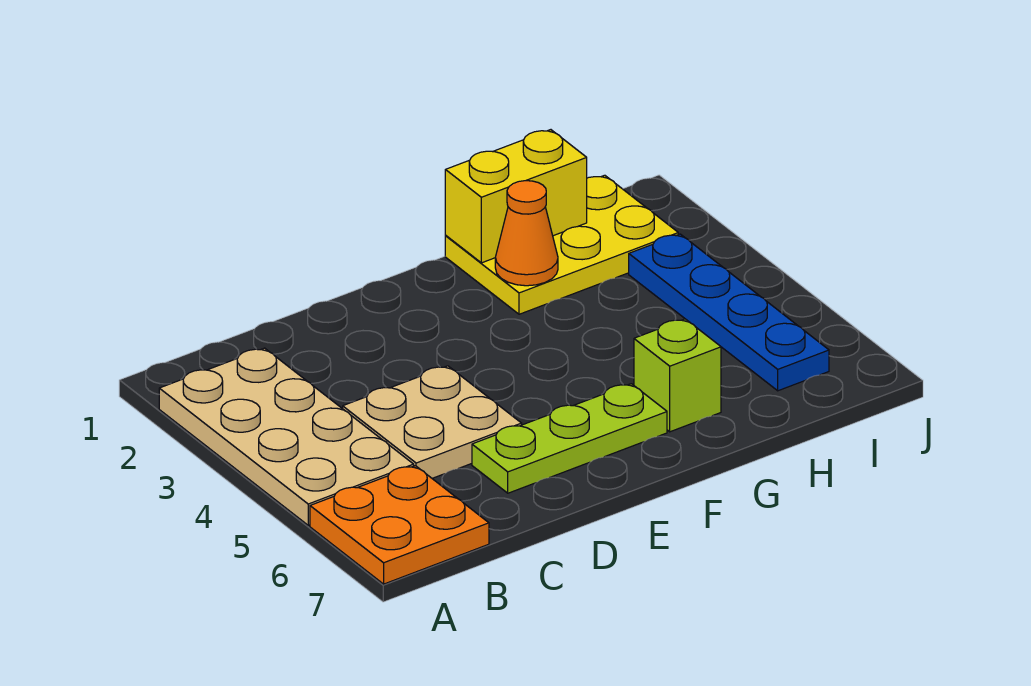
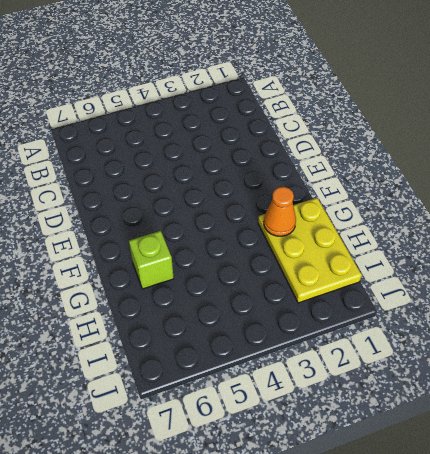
none -> tan plate A2:B5 level 1
none -> orange plate A6:B7 level 1

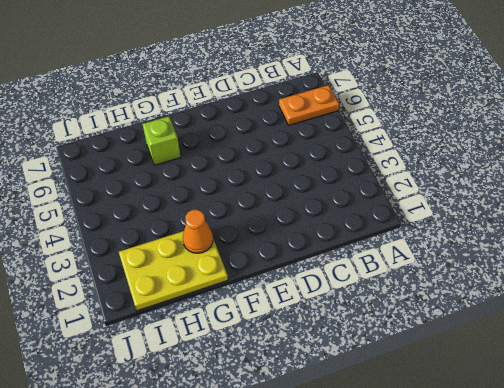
orange plate A6:B6 level 1 -> orange plate A6:B7 level 1
none -> tan plate A2:B5 level 1
none -> tan plate C4:D5 level 1

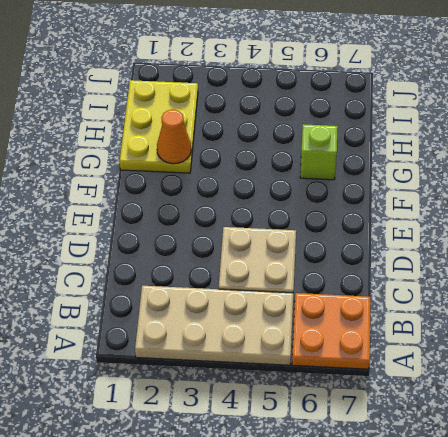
none -> lime plate D6:F6 level 1
none -> blue plate I3:I6 level 1

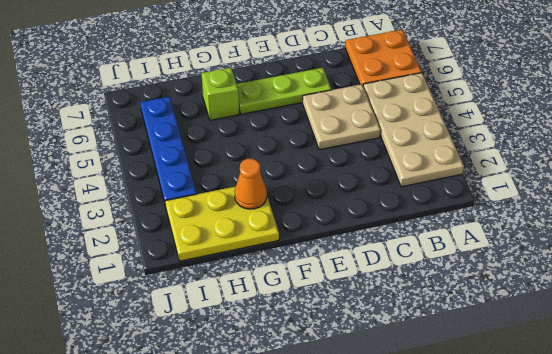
none -> yellow brick G1:H1 level 2

